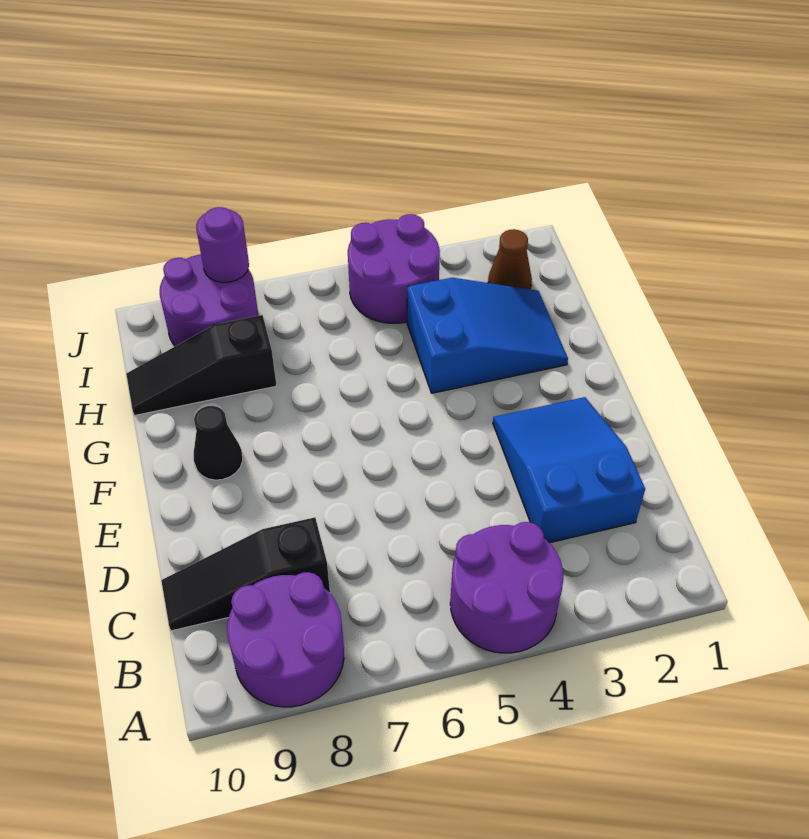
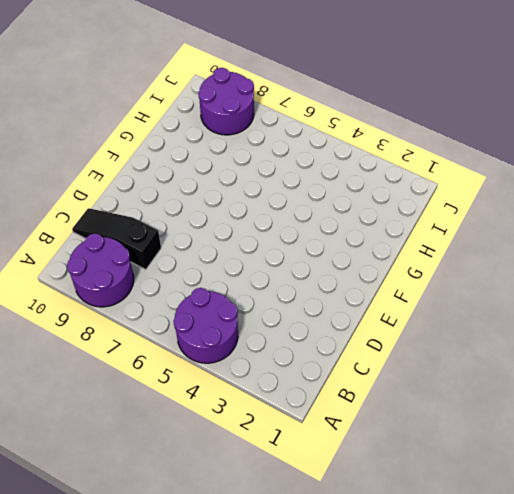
none -> blue slope C2:E3 level 1 top C
none -> black cone F9 level 1

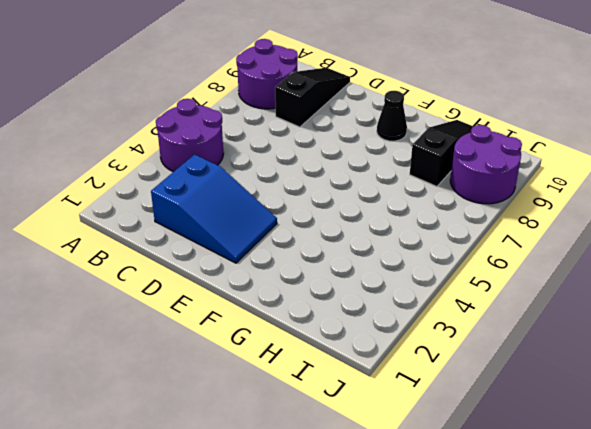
none -> blue slope G2:H4 level 1 top 4
none -> brown cone I2 level 1

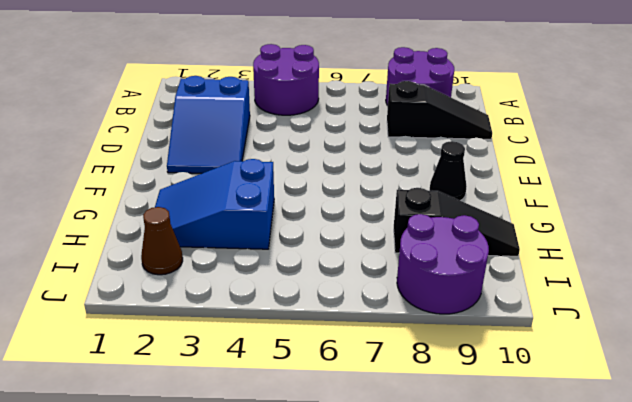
none -> purple round brick I4:J5 level 1
none -> purple round brick J8 level 2

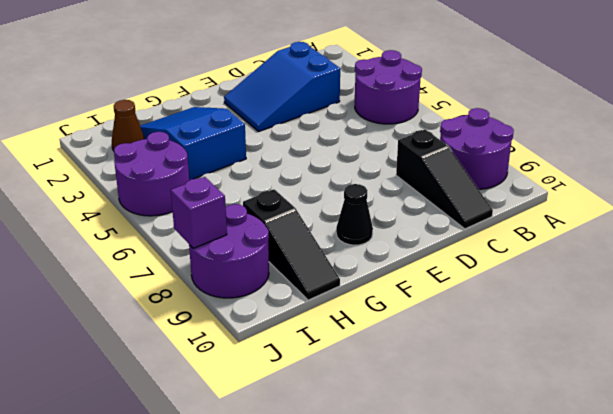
purple brick J8 level 2 -> purple round brick J8 level 2

